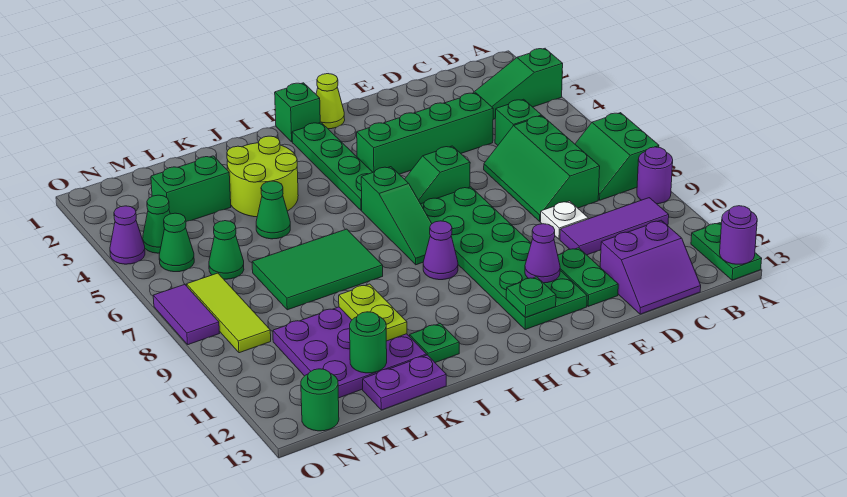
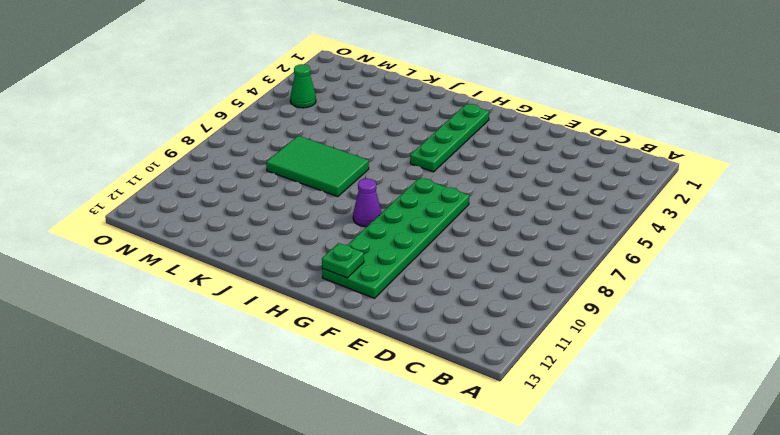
none -> green slope A3:C3 level 1 top A
none -> green slope A7:B8 level 1 top A
none -> purple round brick A9 level 1
none -> green plate A12:A13 level 1

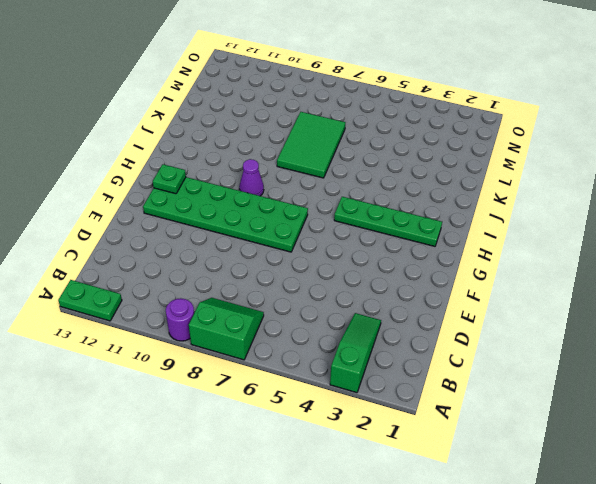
none -> purple tile B10:D10 level 1
none -> green brick C5 level 1
none -> green slope C6:D8 level 1 top C
none -> purple slope C12:D13 level 1 top 12

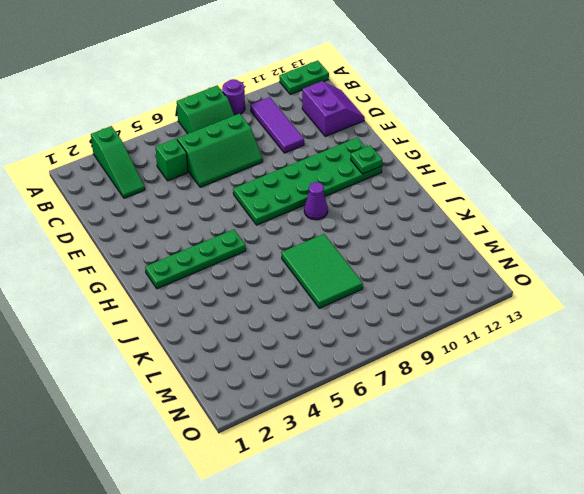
none -> green brick D4:G4 level 1
none -> white plate D9 level 1
none -> green plate E11:E12 level 1
none -> green slope F6:G6 level 1 top F

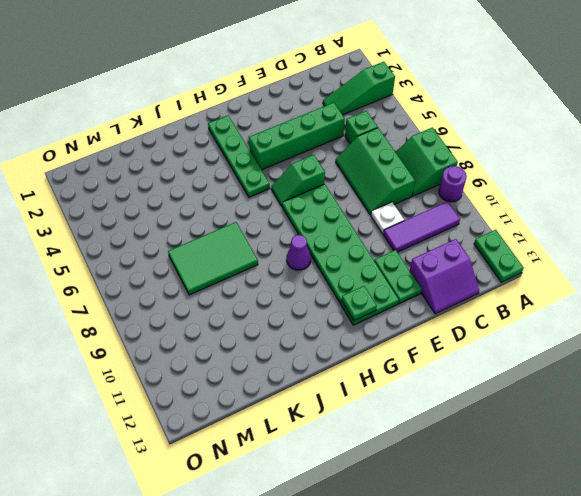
none -> lime cone G1 level 1
none -> green brick H1 level 1
none -> green slope H6:H8 level 1 top 6
none -> lime round brick J3:K4 level 1

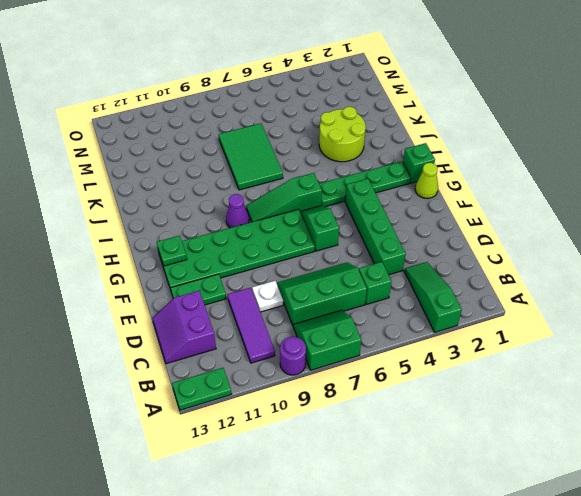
none -> green plate J12 level 1
none -> green cone K5 level 1
none -> purple plate K10:M12 level 1
none -> purple plate K13:L13 level 1

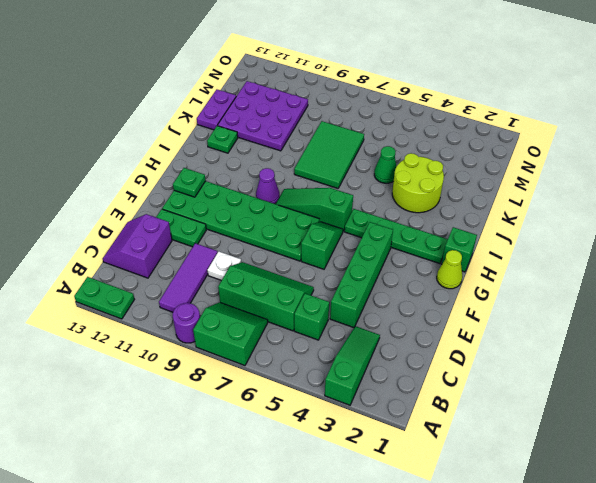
none -> green brick L3:M3 level 1
none -> green cone M6 level 1
none -> green cone N4 level 1
none -> green cone N5 level 1

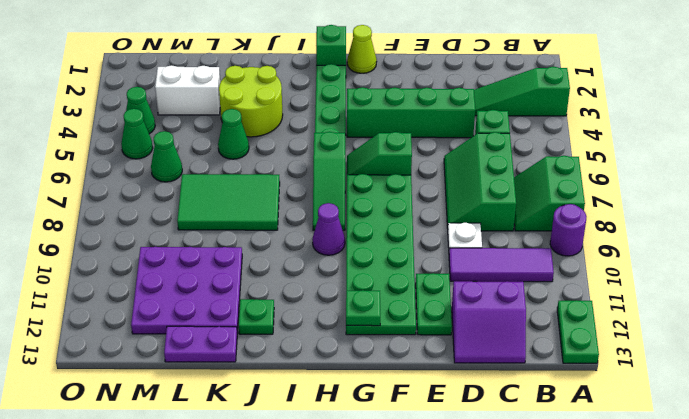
white brick L3:M3 level 1 -> green brick L3:M3 level 1
none -> lime tile N7:N9 level 1
none -> green round brick N13 level 1
none -> purple cone O4 level 1
none -> purple tile O7:O8 level 1

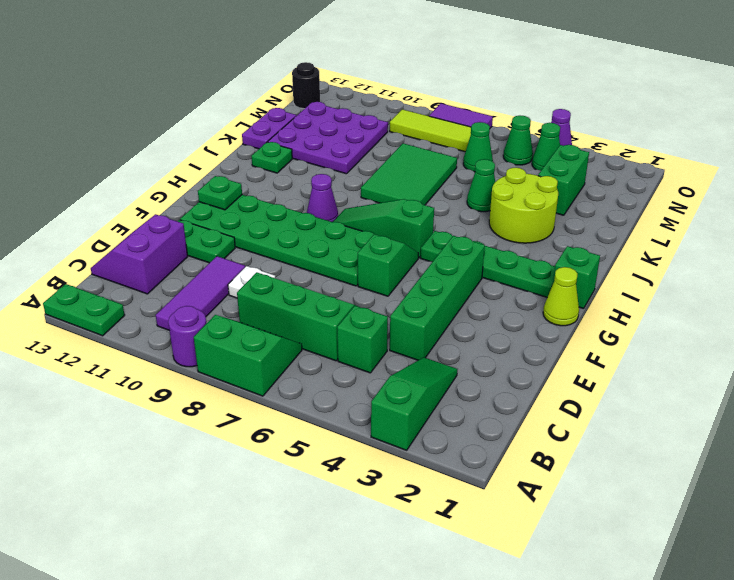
black round brick N13 level 1 -> green round brick N13 level 1
none -> purple round brick A13 level 2
none -> purple cone F11 level 2
none -> lime plate K10:K11 level 2
none -> green round brick L12 level 2

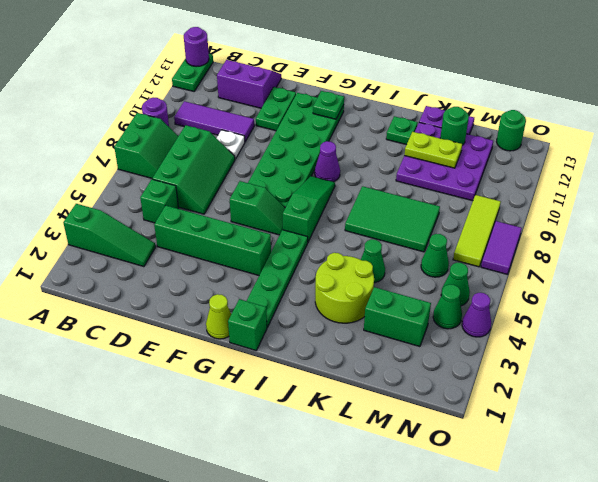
lime plate K11:L11 level 2 -> lime plate K10:K11 level 2
none -> purple cone F11 level 2

